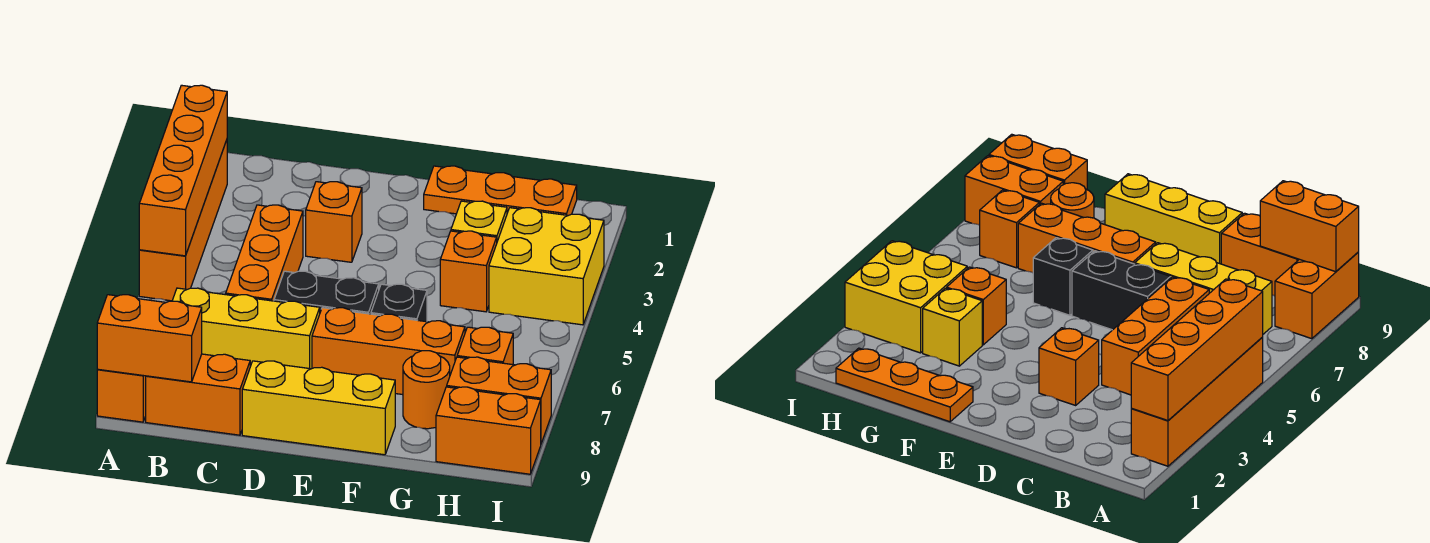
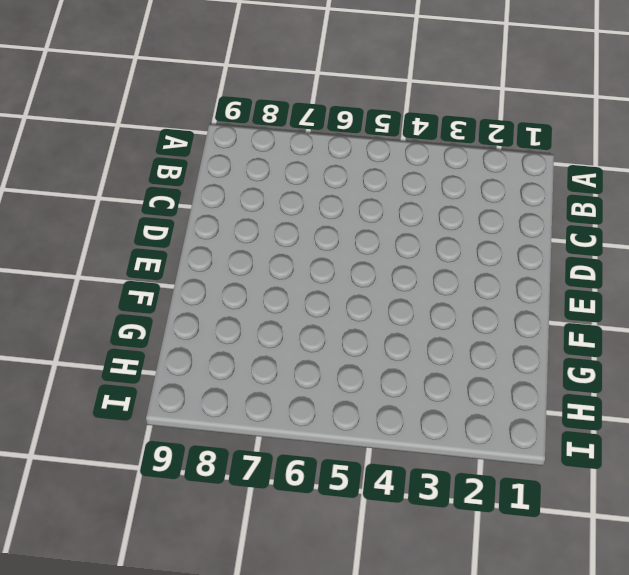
none -> orange brick A2:A5 level 1
none -> orange brick A8:A9 level 1
none -> yellow brick B7:D7 level 1

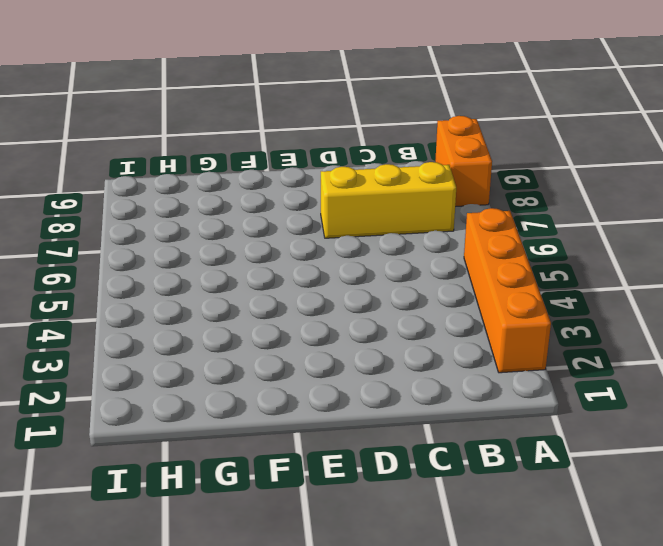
none -> orange brick B9:C9 level 1
none -> orange brick C4:C6 level 1
none -> orange brick D3 level 1

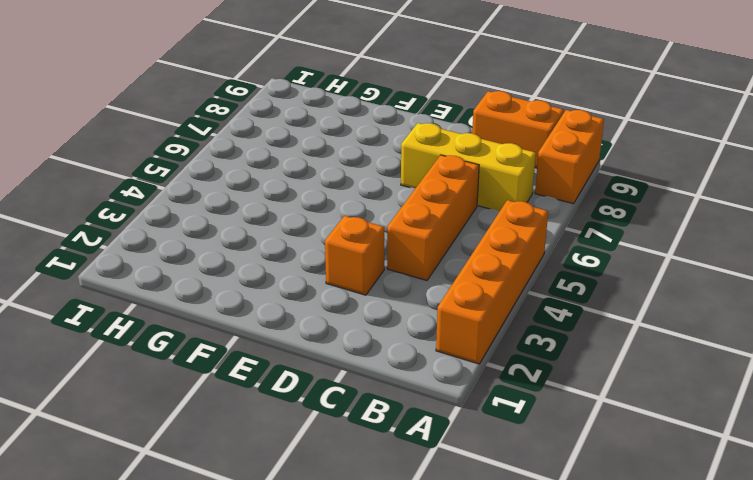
none -> black brick D6:E6 level 1
none -> yellow brick D9:F9 level 1
none -> orange brick E7:G7 level 1

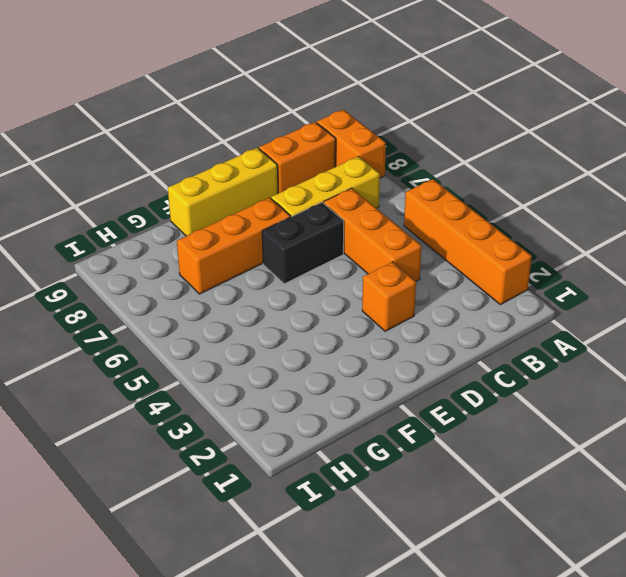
none -> orange plate F1:H1 level 1
none -> black brick F6 level 1
none -> yellow brick G3 level 1

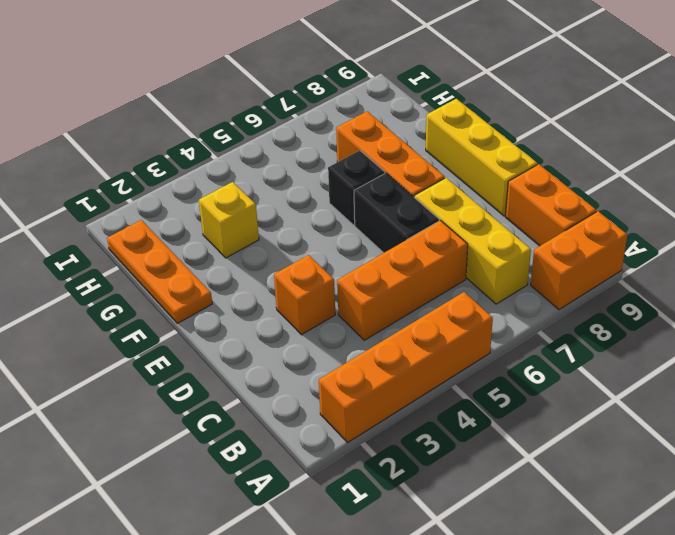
none -> orange brick G4 level 1
none -> orange round brick G8 level 1
none -> yellow brick H3:I4 level 1

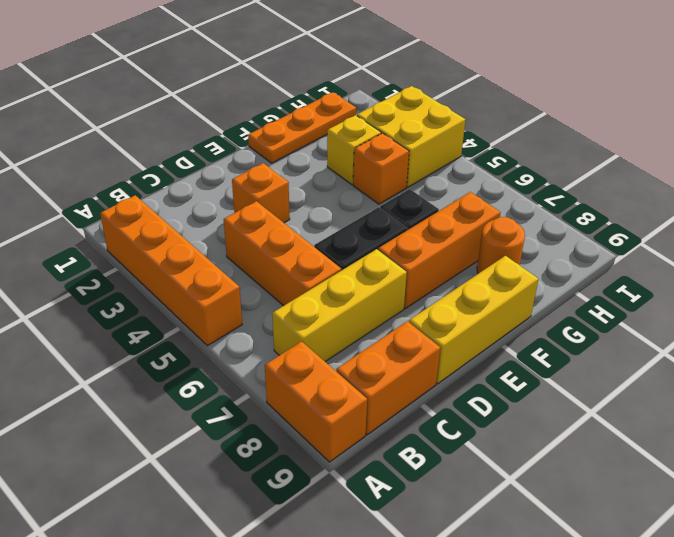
none -> orange brick H7 level 1
none -> orange brick H8:I8 level 1
none -> orange brick H9:I9 level 1

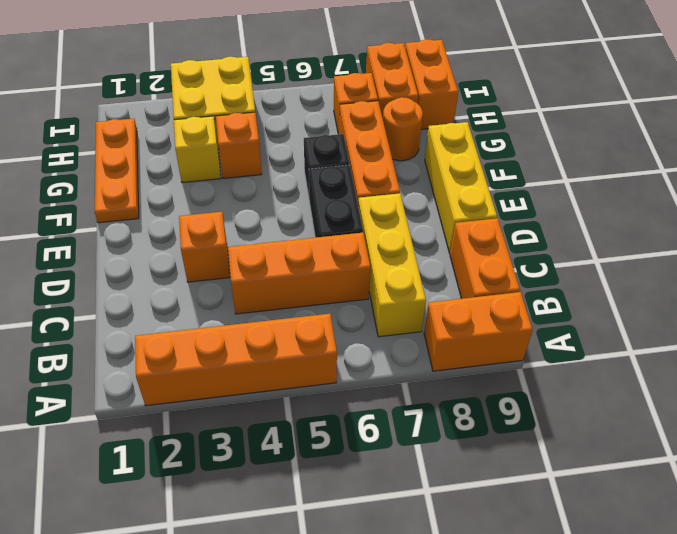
none -> orange brick A2:A5 level 2
none -> orange brick A9:B9 level 2

